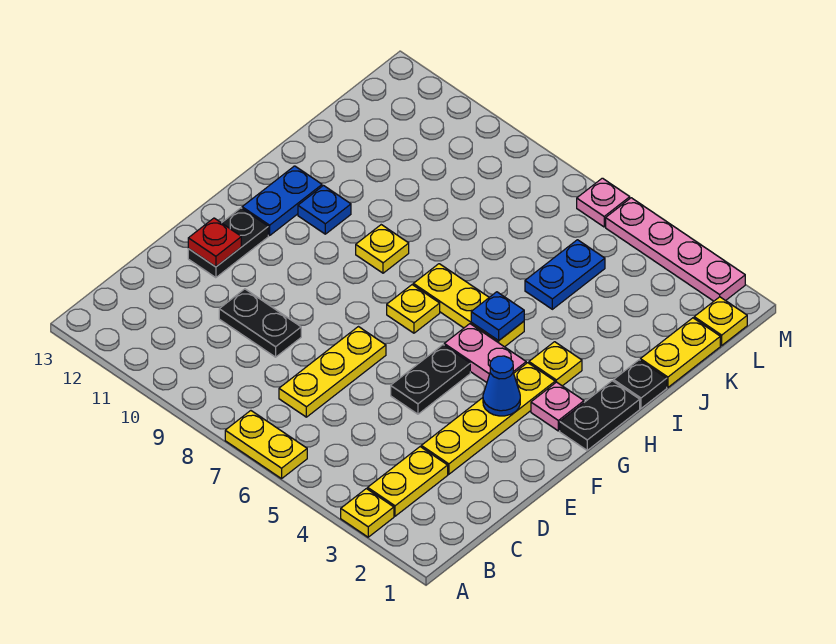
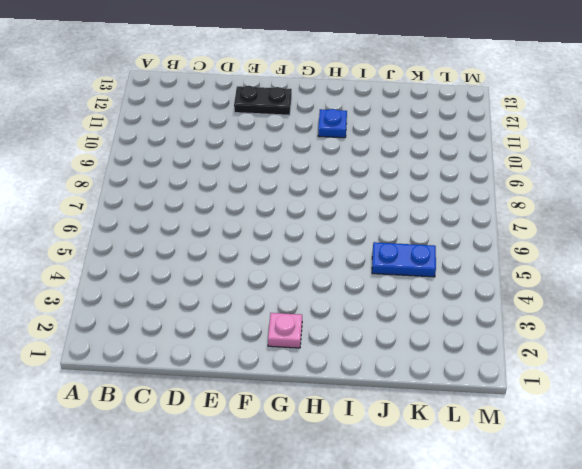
none -> yellow plate A3 level 1
none -> yellow plate A6:A7 level 1
none -> yellow plate B3:C3 level 1

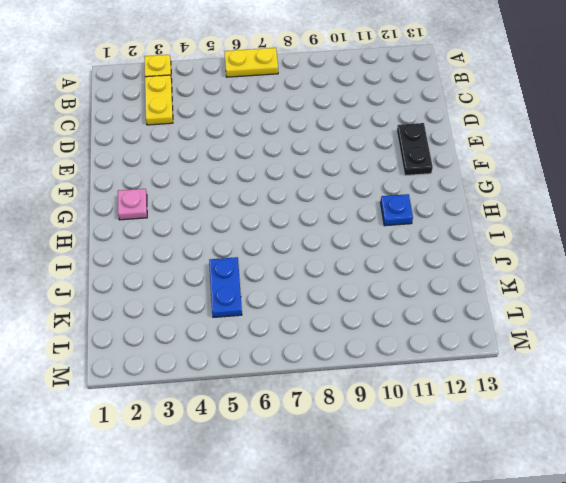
none -> yellow plate C7:E7 level 1
none -> yellow plate D3:G3 level 1
none -> black plate D9:D10 level 1

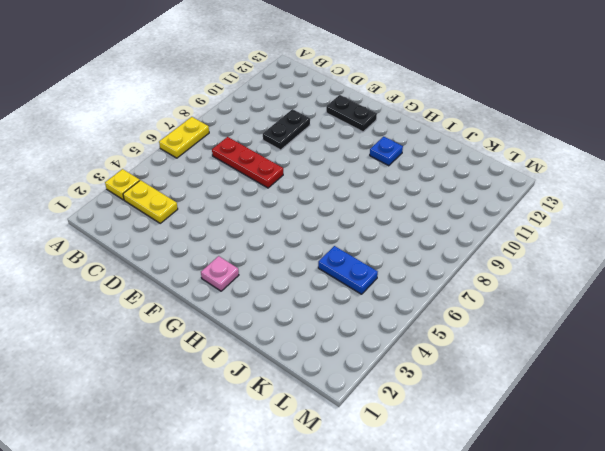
red plate C7:E7 level 1 -> yellow plate C7:E7 level 1
none -> yellow plate D3:G3 level 1
none -> black plate E5:F5 level 1
none -> black plate G1:H1 level 1

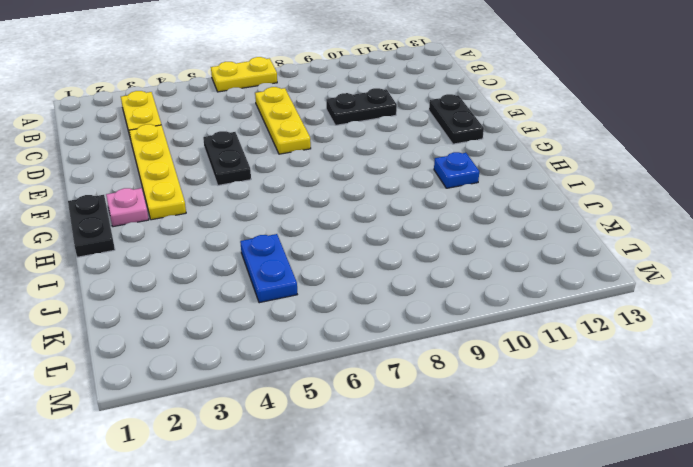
none -> yellow plate A3 level 1
none -> pink plate G4:G5 level 1
none -> yellow plate G7 level 1

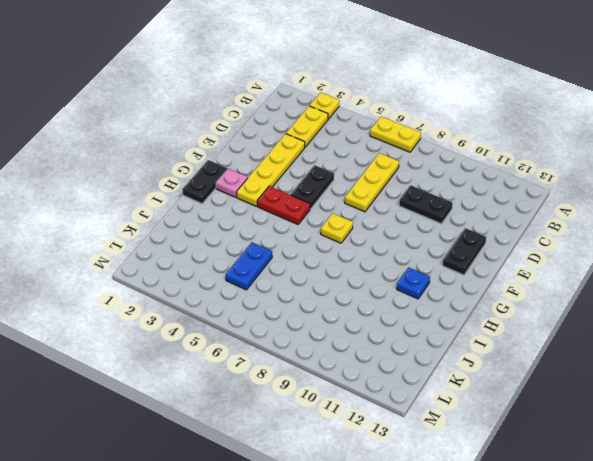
red plate G4:G5 level 1 -> pink plate G4:G5 level 1
none -> blue plate G12:H12 level 1
none -> yellow plate H3 level 1
none -> yellow plate H5:H7 level 1

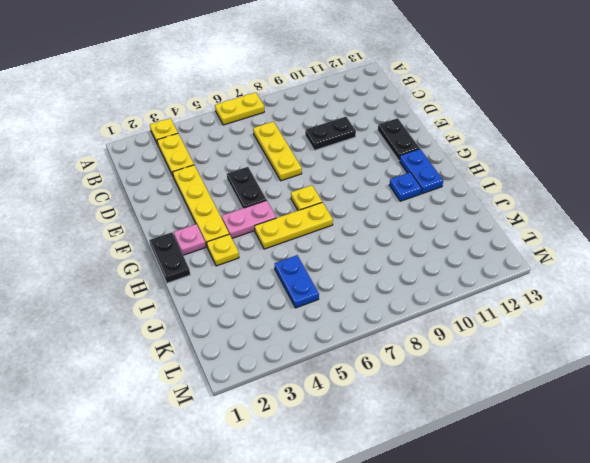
none -> yellow plate H9 level 1
none -> black plate I1 level 1
none -> yellow plate J1:K1 level 1

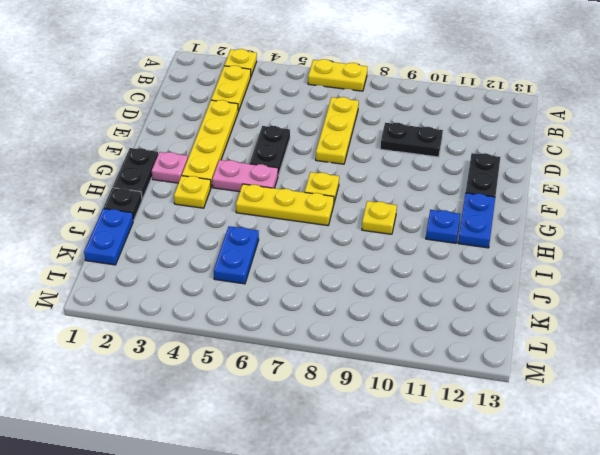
blue plate J1:K1 level 1 -> yellow plate J1:K1 level 1
none -> yellow plate L1 level 1
none -> pink plate M2:M5 level 1
none -> pink plate M6 level 1

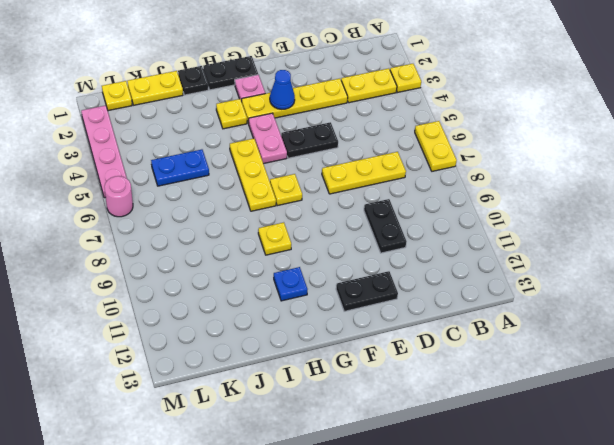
pink round brick M6 level 1 -> pink plate M6 level 1
none -> blue plate G12:H12 level 1
none -> red plate E12 level 2
none -> blue plate H5 level 2

